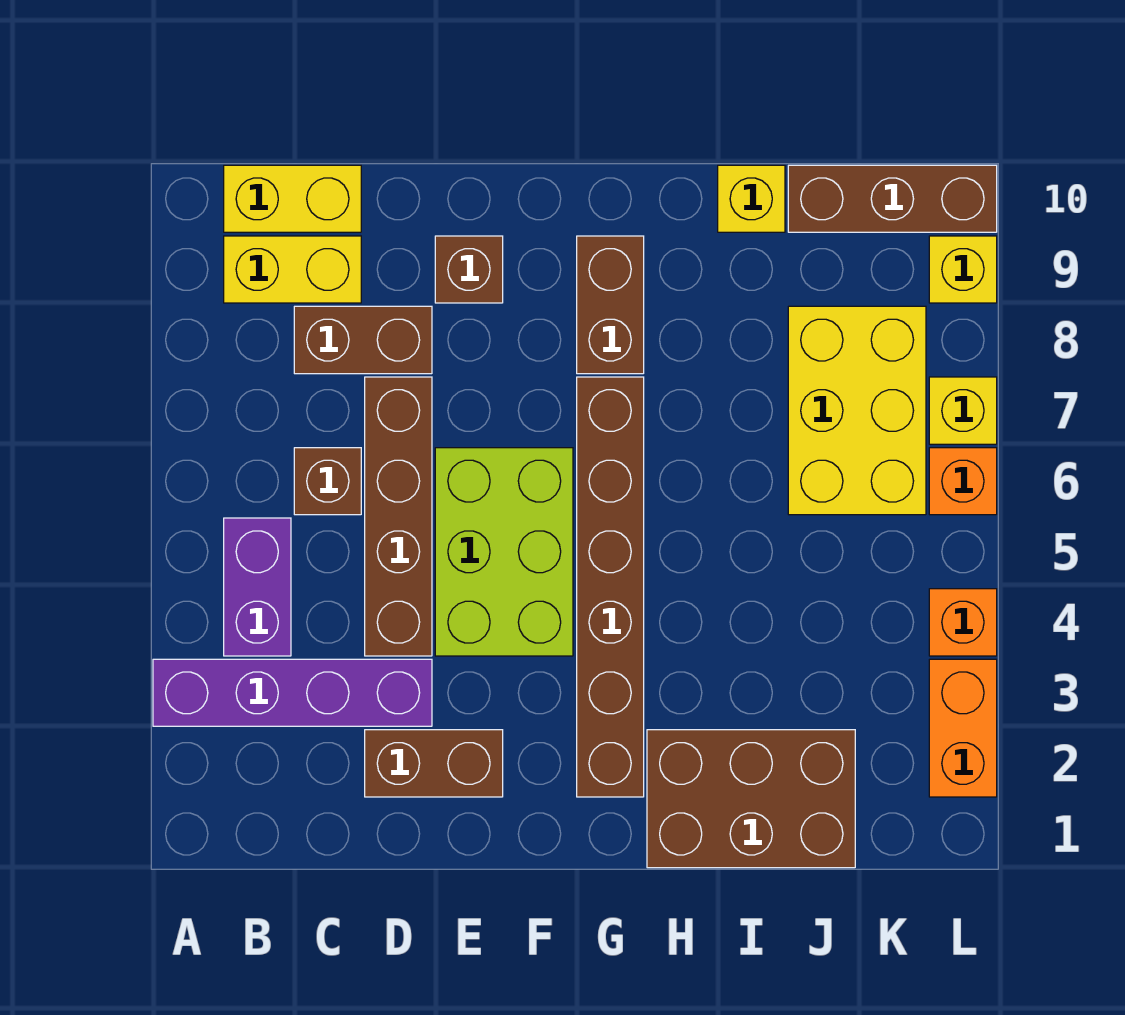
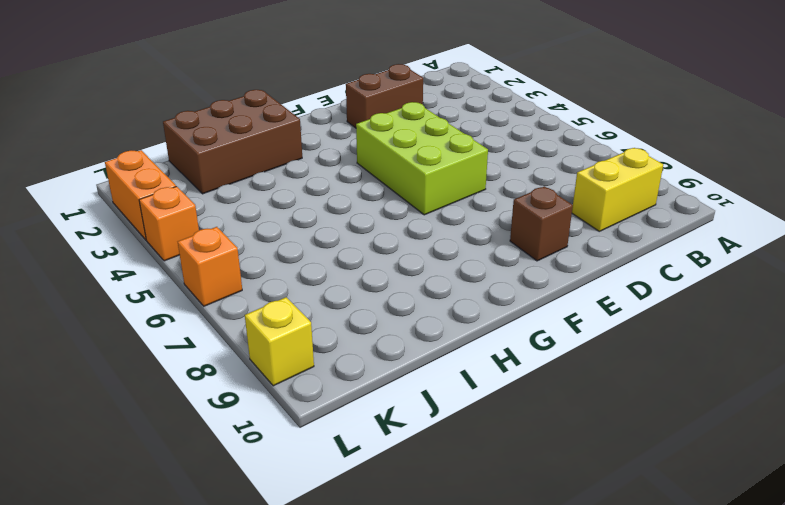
none -> purple brick A3:D3 level 1
none -> purple brick B4:B5 level 1
none -> yellow brick B10:C10 level 1

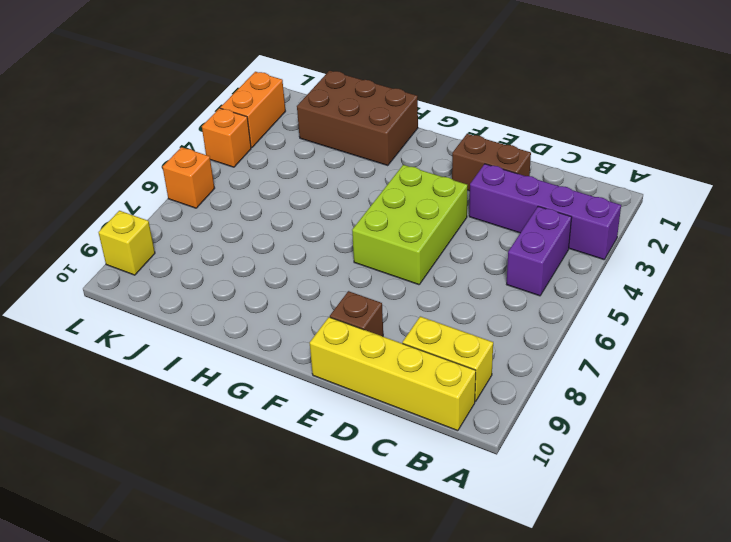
yellow brick B10:E10 level 1 -> yellow brick B10:C10 level 1
none -> brown brick C6 level 1
none -> brown brick C8:D8 level 1
none -> brown brick D4:D7 level 1

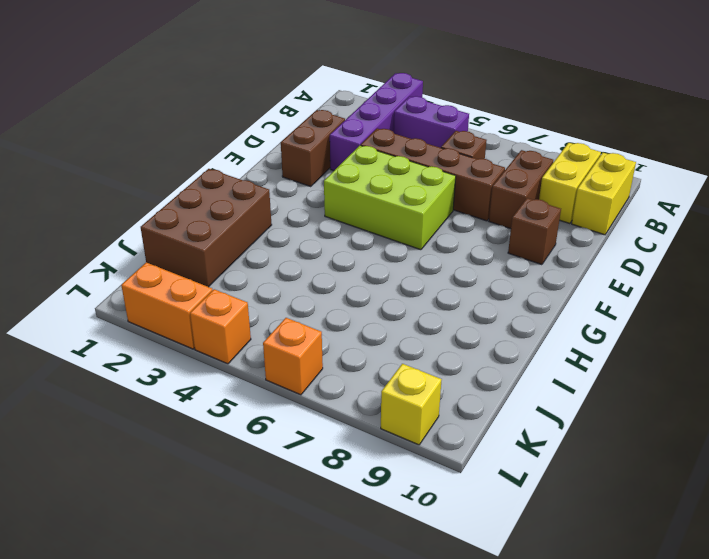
none -> brown brick G2:G7 level 1
none -> brown brick G8:G9 level 1
none -> yellow brick I10 level 1

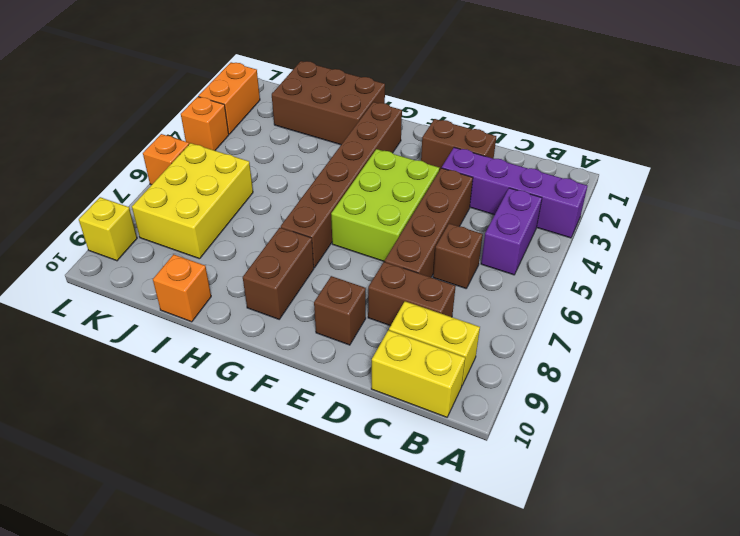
orange brick I10 level 1 -> yellow brick I10 level 1
none -> brown brick J10:L10 level 1
none -> yellow brick L7 level 1

